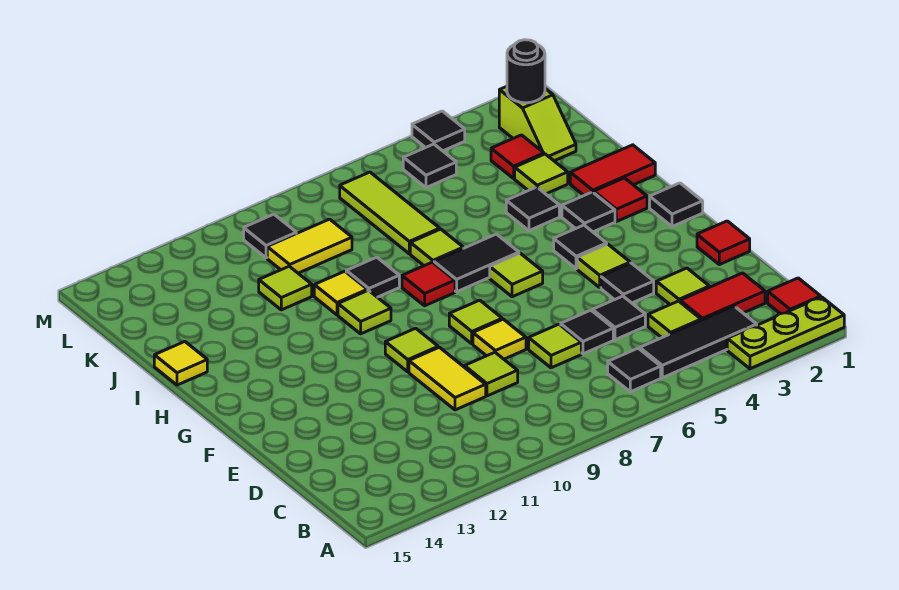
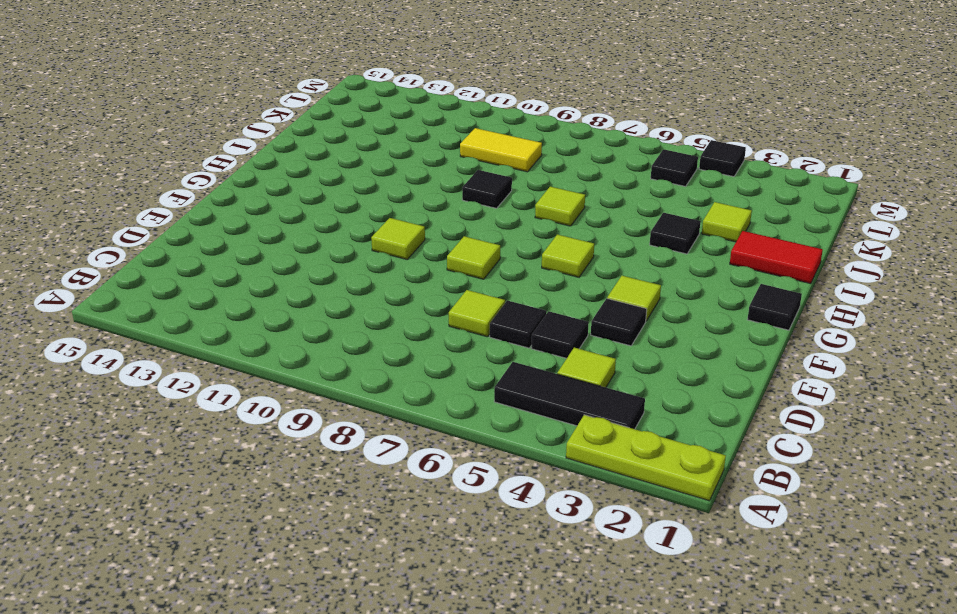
none -> red tile B1 level 1
none -> black tile B6 level 1
none -> red tile C2:C3 level 1
none -> lime tile D3 level 1

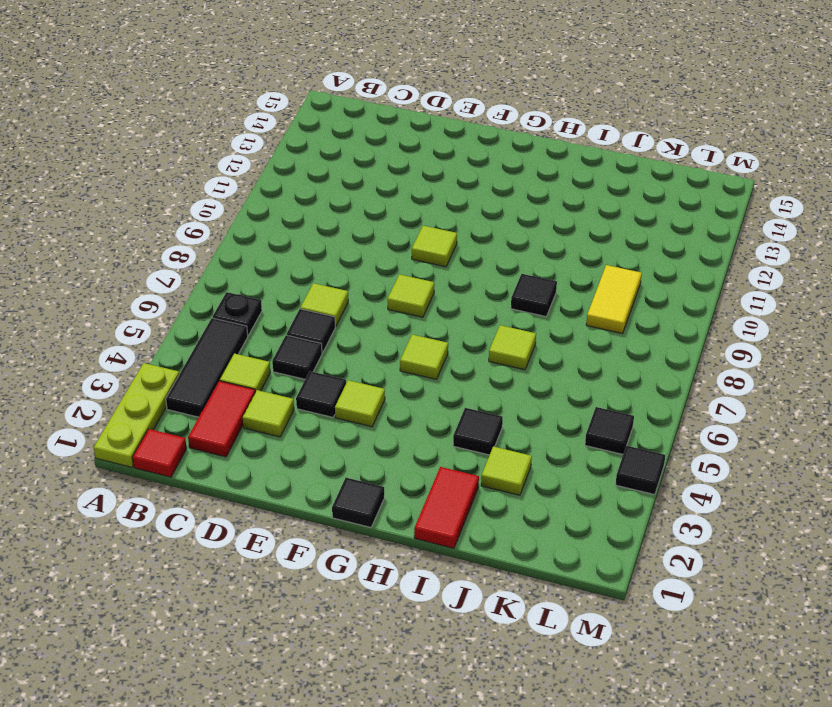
black plate B6 level 1 -> black tile B6 level 1
none -> lime tile D9 level 1
none -> yellow tile D10:E10 level 1
none -> red tile E1 level 1
none -> yellow tile E8 level 1

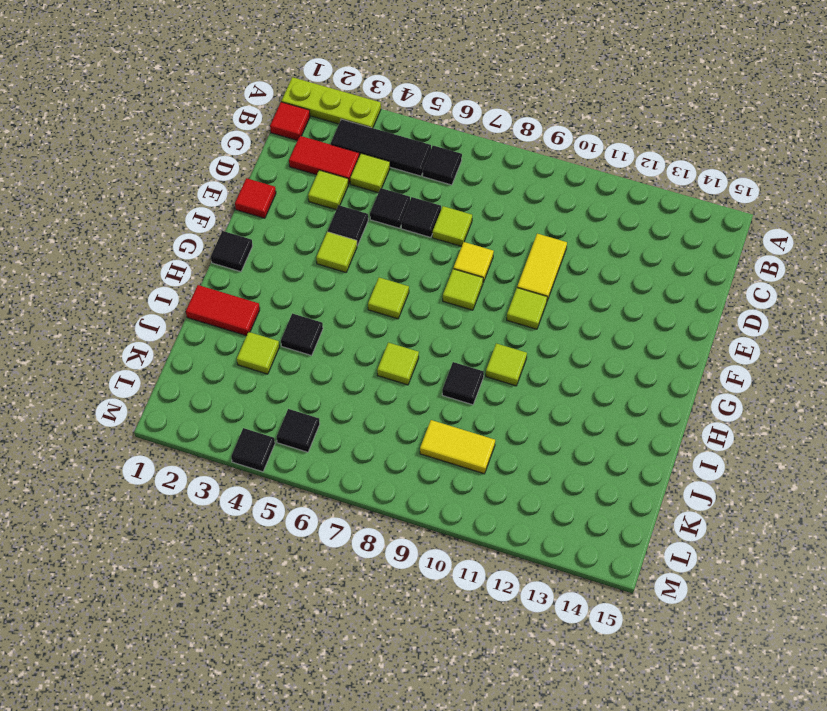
none -> lime tile D9 level 1
none -> black tile G4 level 1
none -> red tile H2 level 1
none -> black tile H3 level 1

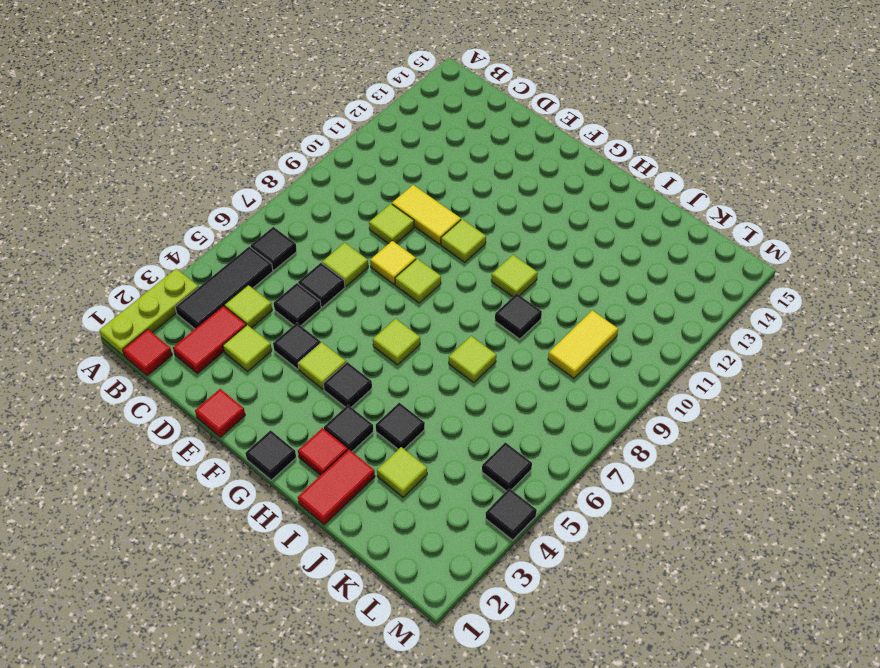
none -> black tile H6:H7 level 1
none -> red tile H8 level 1
none -> yellow tile I10 level 1
none -> yellow tile I15 level 1

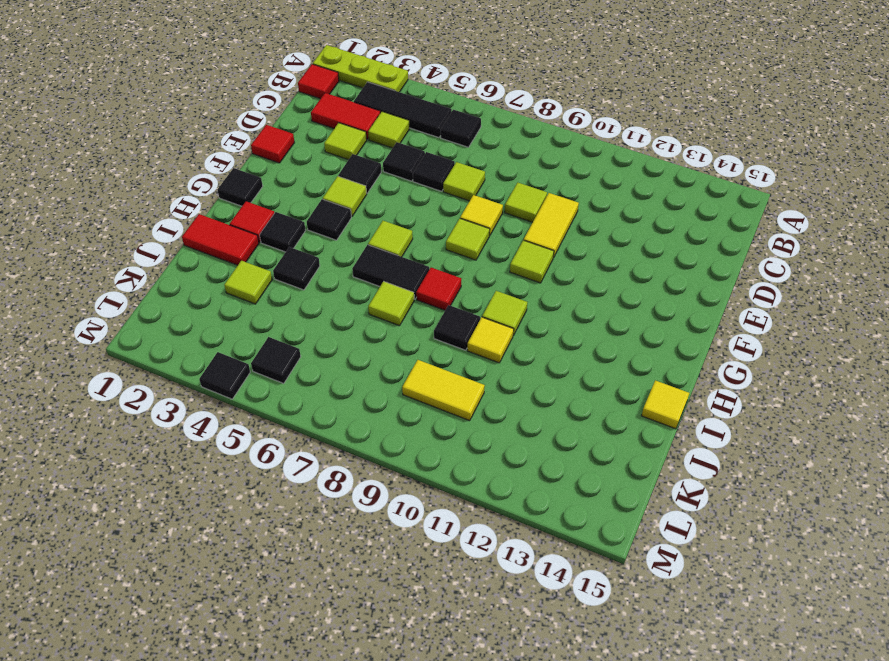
none -> lime tile J7:L7 level 1
none -> lime tile J11 level 1
none -> lime slope K2:L2 level 1 top L
none -> red tile K3 level 1

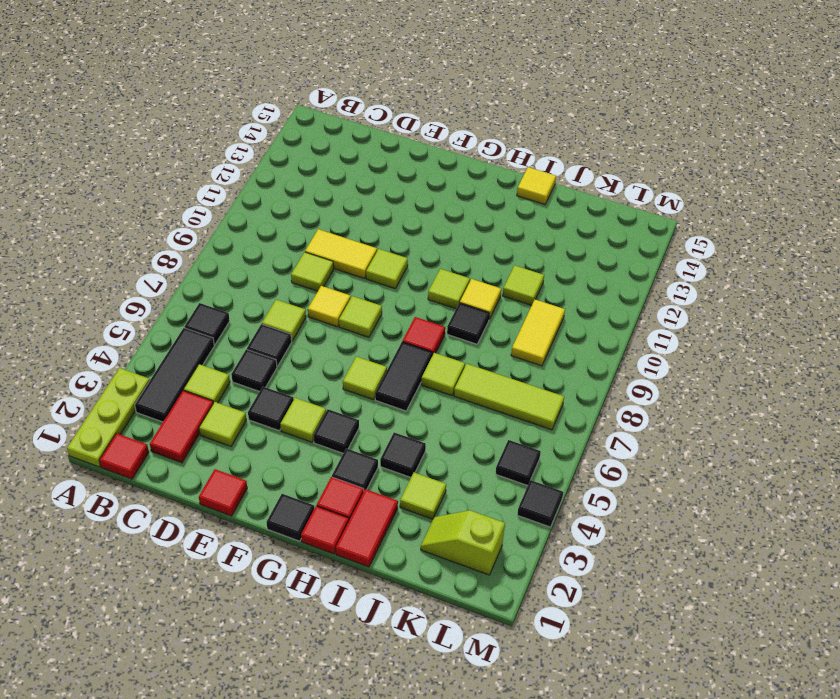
red tile H1 level 1 -> red tile K3 level 1
none -> black tile L10 level 1
none -> black round brick L2 level 2

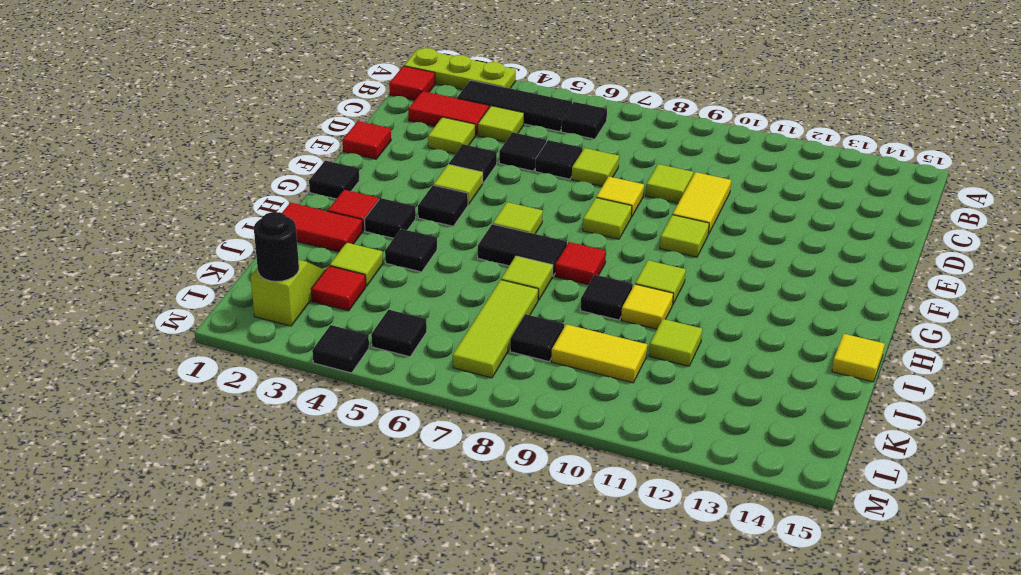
black tile K8 level 1 -> black tile L10 level 1

